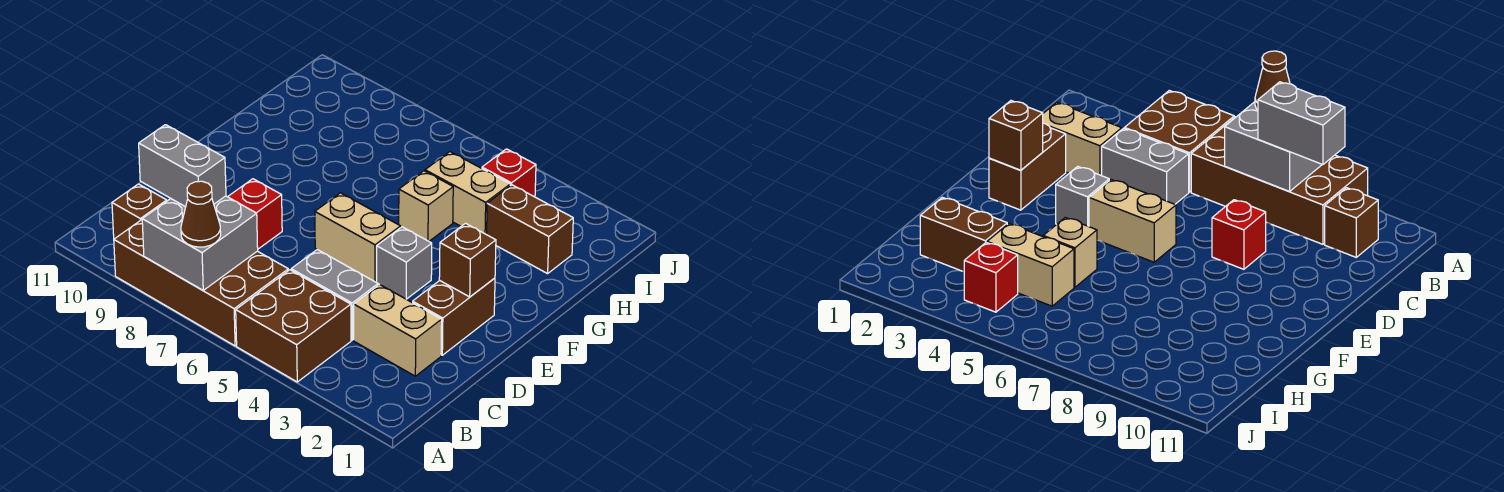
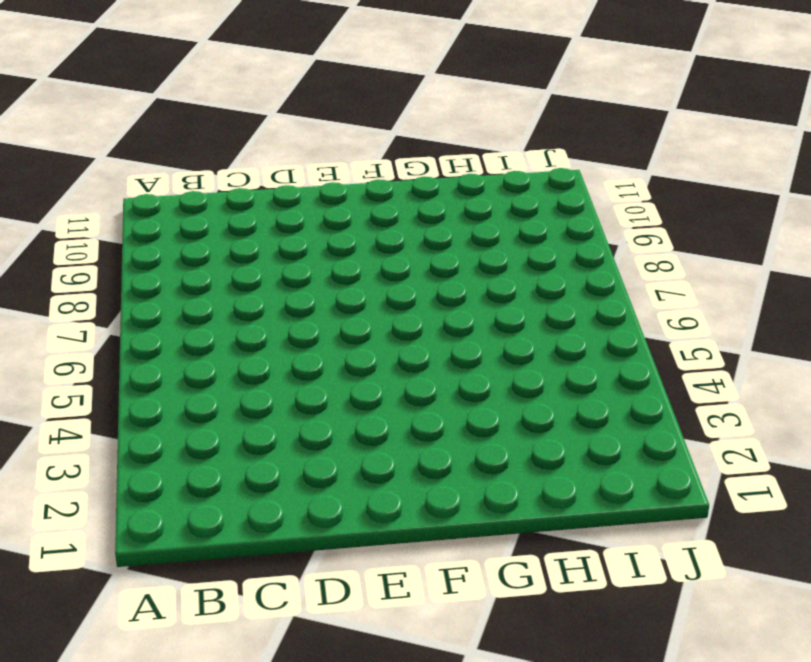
none -> brown brick A4:B5 level 1
none -> brown brick A6:B9 level 1
none -> brown brick B10 level 1

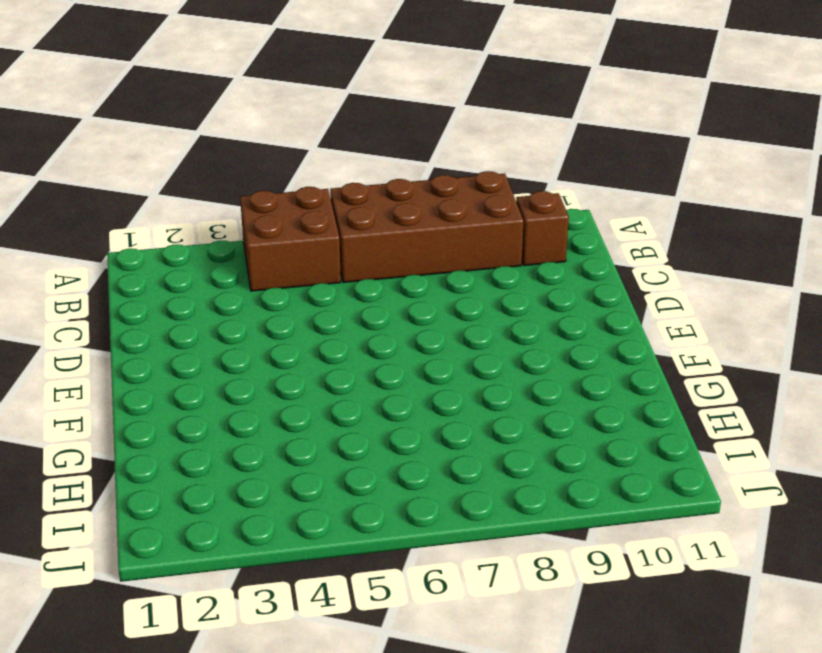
none -> tan brick C2:C3 level 1
none -> grey brick C4:C5 level 1
none -> brown brick D2:E2 level 1

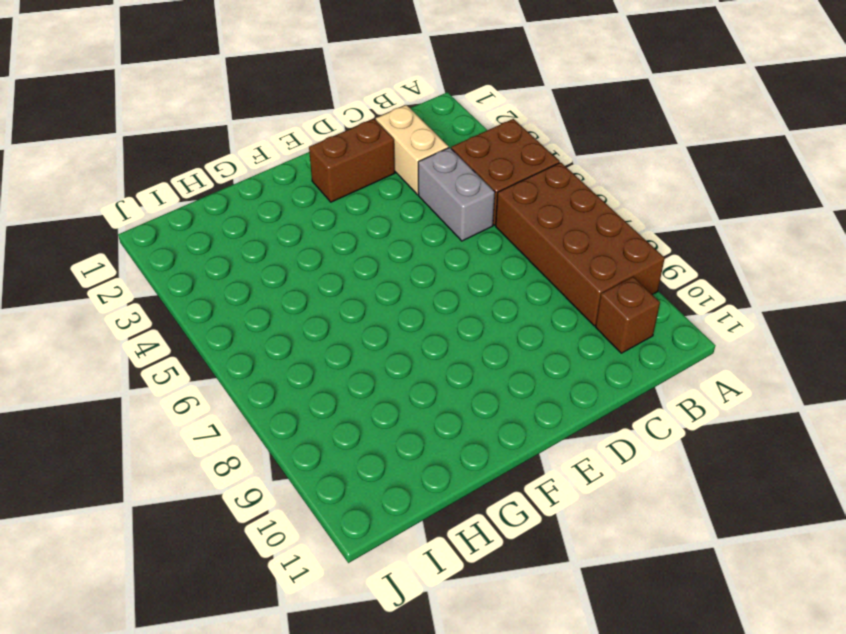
none -> red brick D8 level 1
none -> grey brick E4 level 1
none -> tan brick E5:E6 level 1

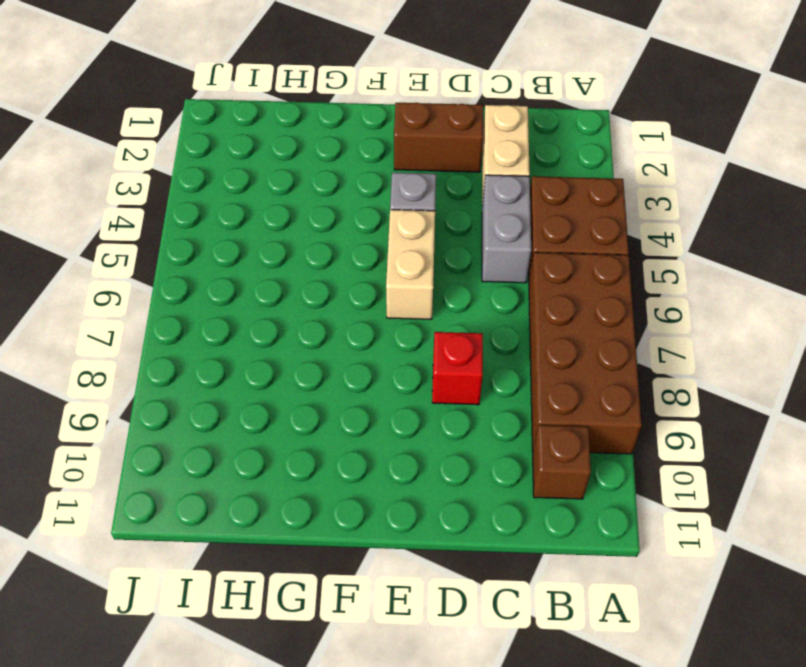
none -> tan brick G5 level 1
none -> brown brick H2:H3 level 1
none -> tan brick H4:H5 level 1

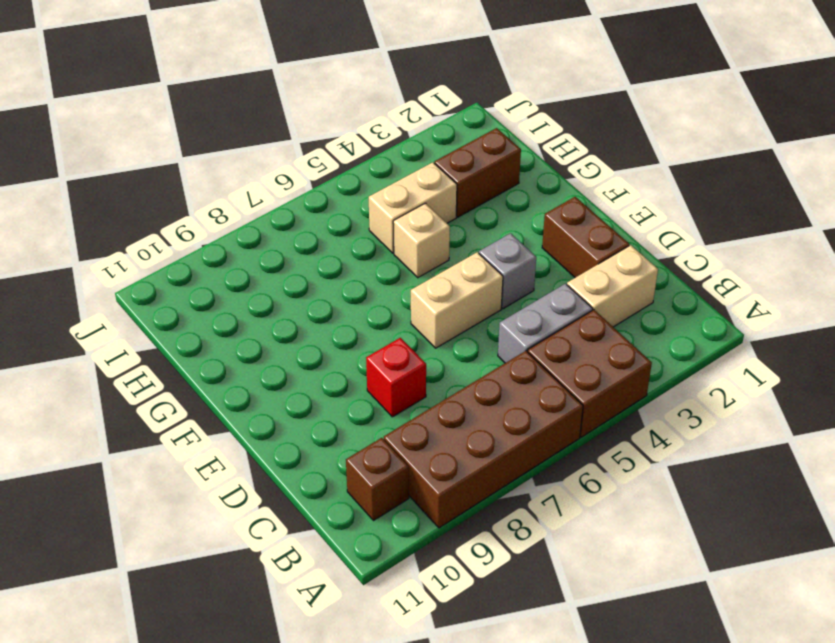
none -> red brick I4 level 1
none -> grey brick A7:B8 level 2
none -> brown brick E2 level 2

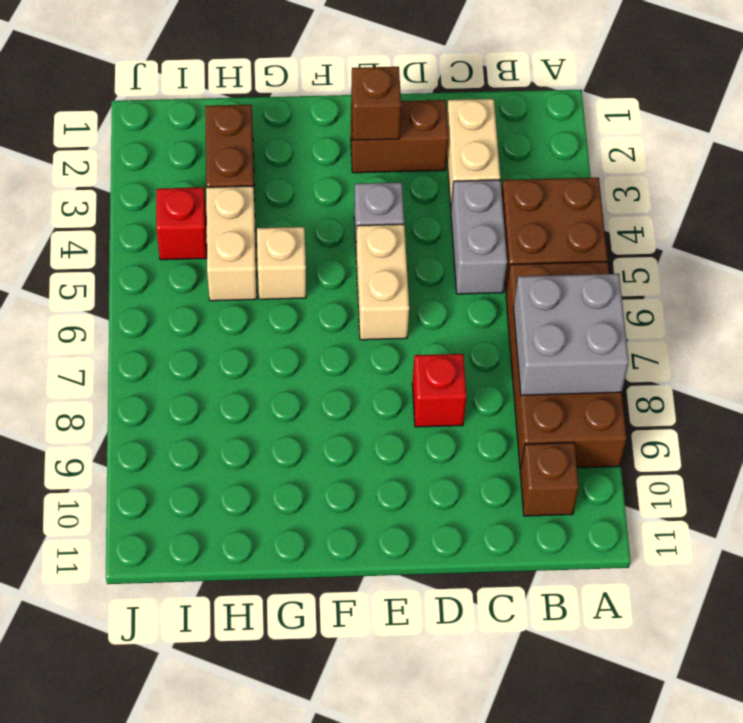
none -> brown cone A7 level 3
none -> grey brick B8:B9 level 3

